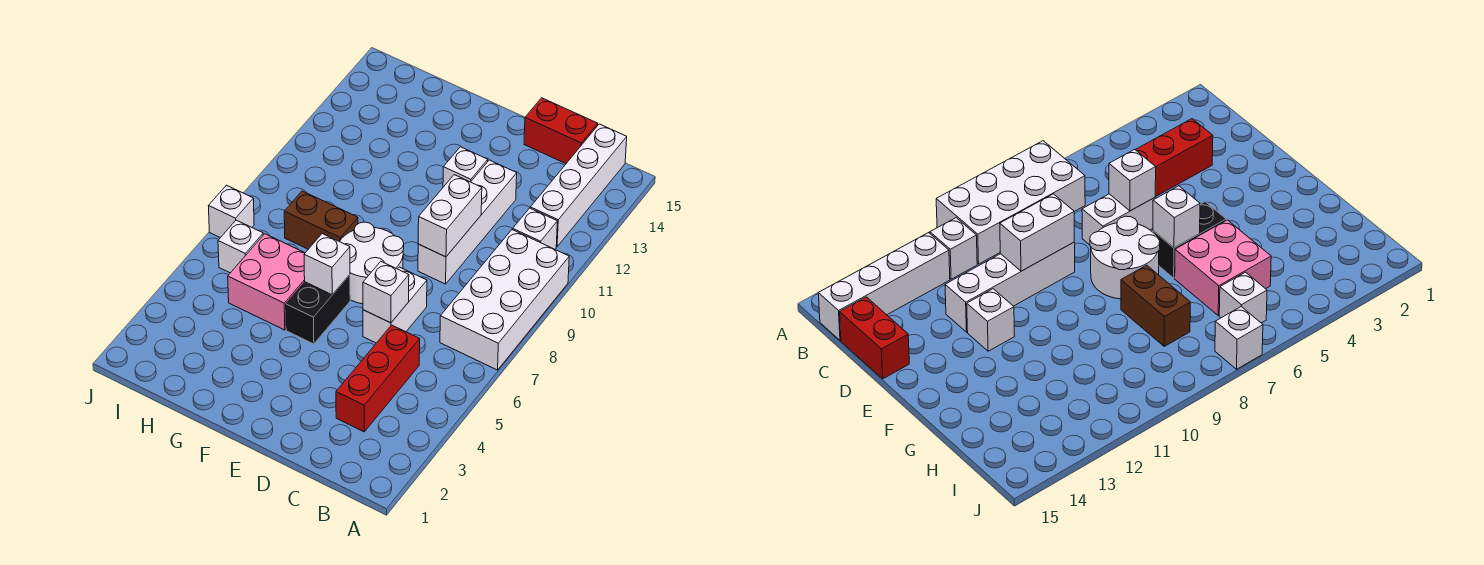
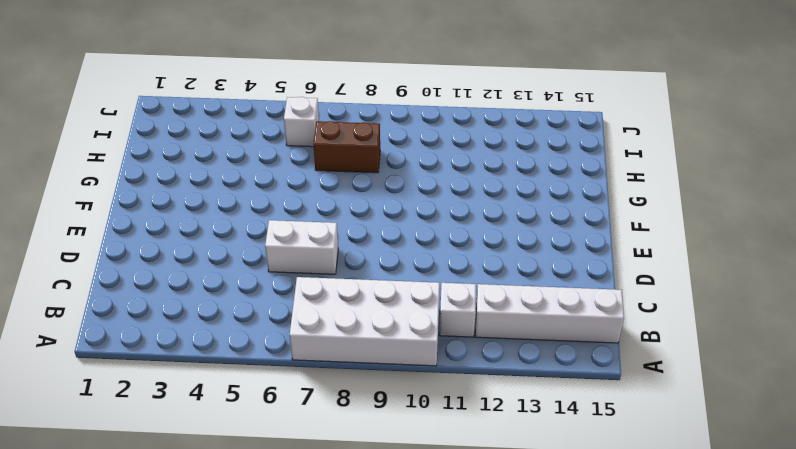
brown brick H7:H8 level 1 -> brown brick G8:H8 level 1
none -> red brick C3:C5 level 1
none -> red brick C15:D15 level 1
none -> white brick D9:D12 level 1

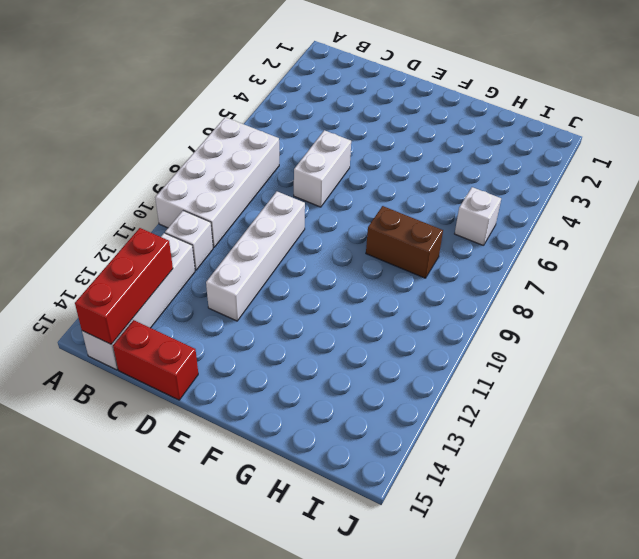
red brick B13:B15 level 2 -> red brick C3:C5 level 1
none -> white round brick E7:F8 level 1
none -> white brick E12 level 1
none -> black brick F5:F6 level 1

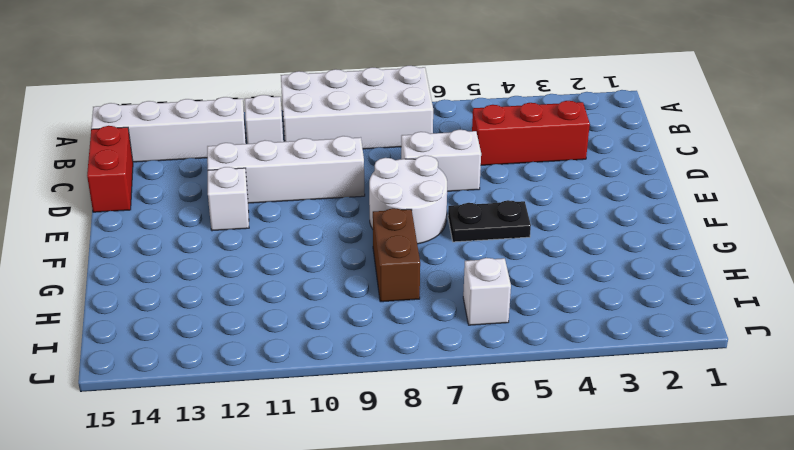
black plate F5:F6 level 1 -> black brick F5:F6 level 1
none -> pink brick G5:H6 level 1
none -> white brick J7 level 1
none -> white brick D6 level 2

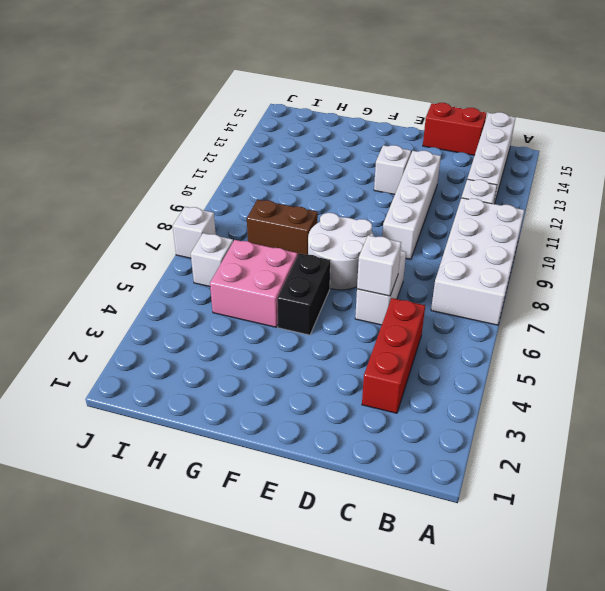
none -> white brick D9:D10 level 2
none -> white brick F6 level 2

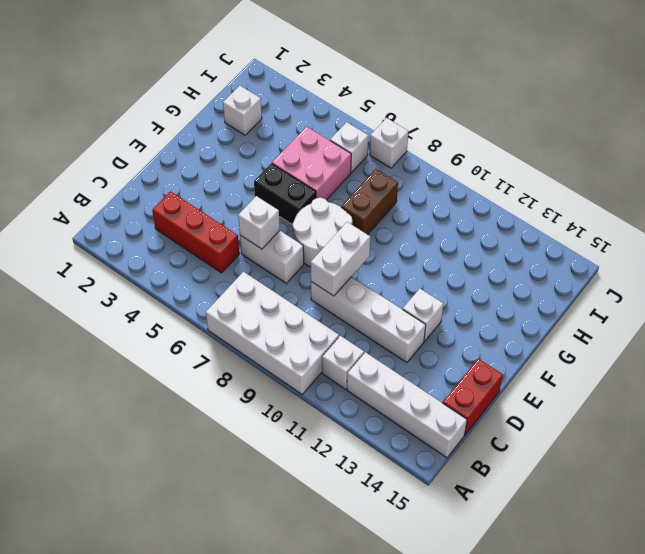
white brick D9:E9 level 2 -> white brick D9:D10 level 2
white brick H2 level 1 -> white brick F6 level 2

